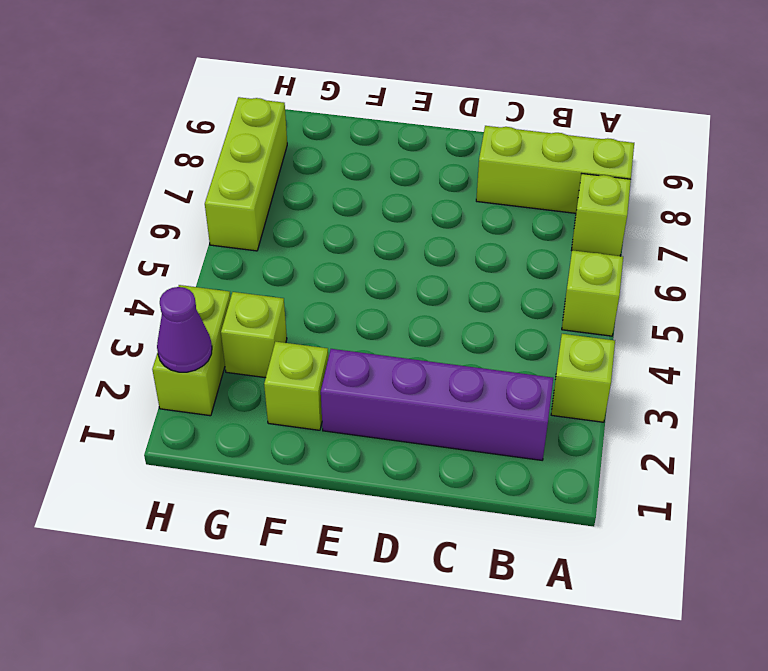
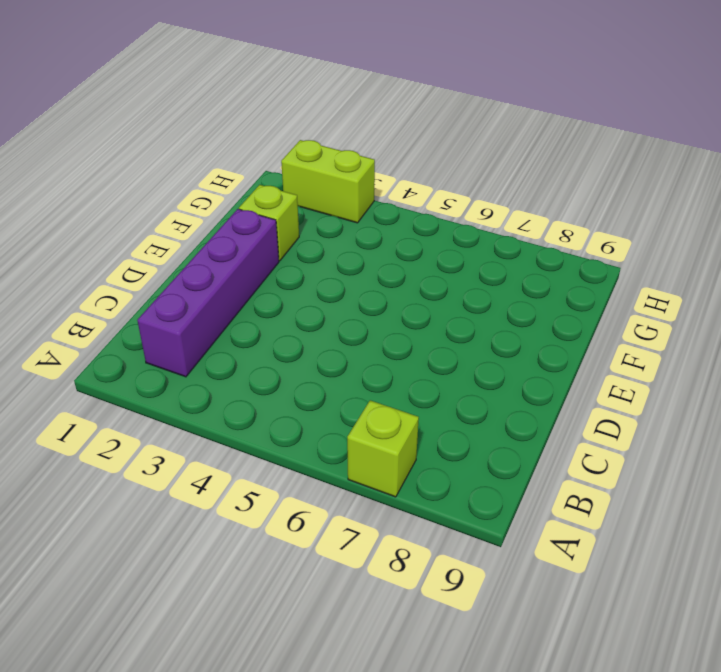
none -> lime brick A3 level 1
none -> lime brick A5 level 1

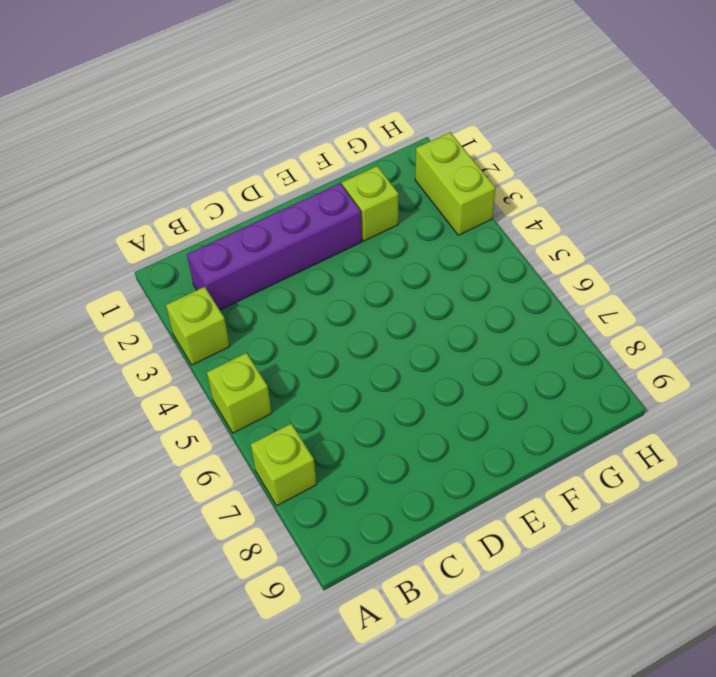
none -> lime brick A8:C8 level 1
none -> lime brick G3 level 1

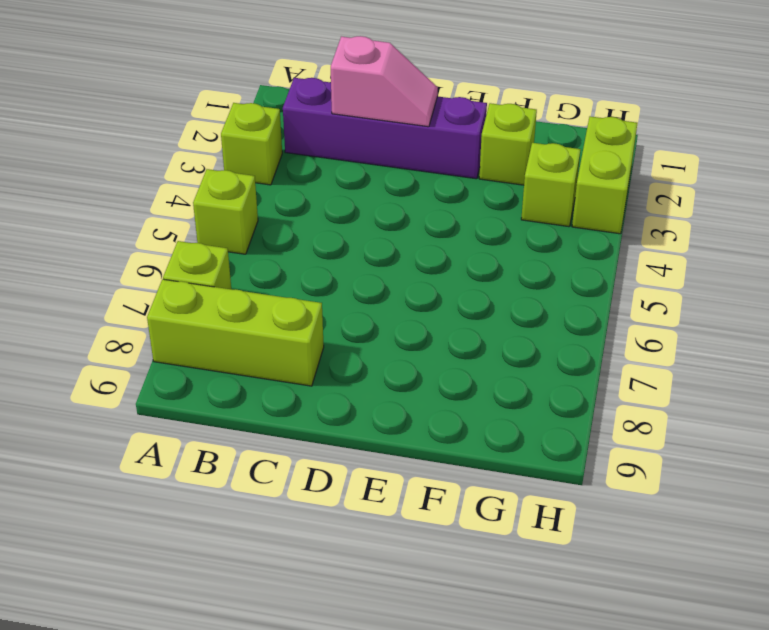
pink slope C2:D2 level 2 top C -> none
none -> lime brick H6:H8 level 1
none -> purple cone H2 level 2

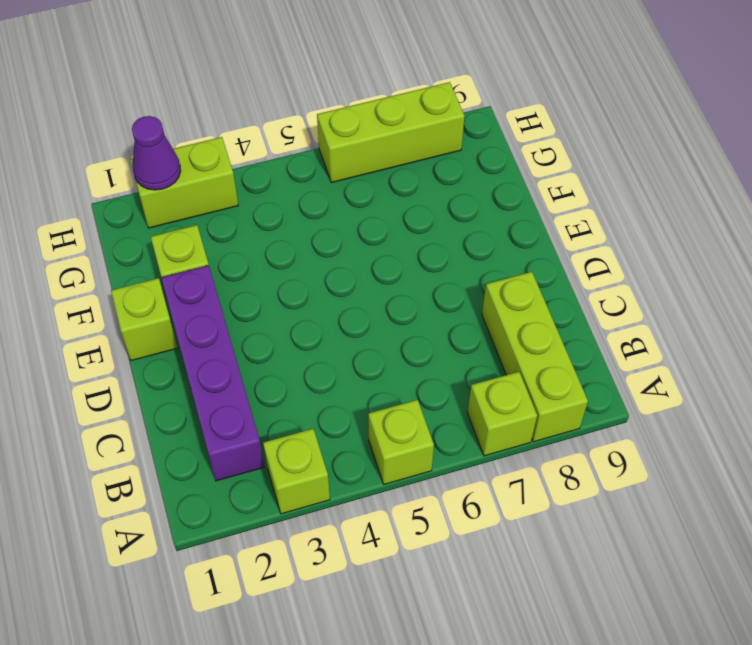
lime brick E1 level 1 -> lime brick G3 level 1

